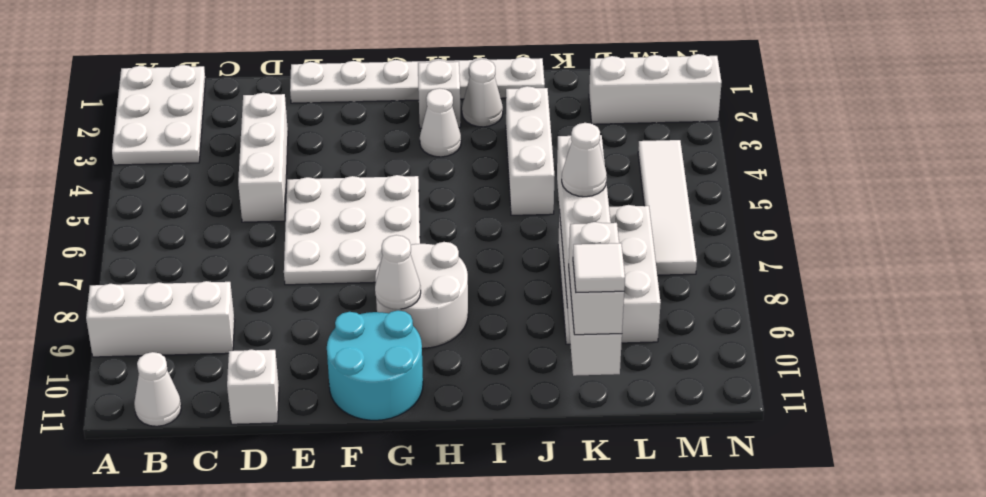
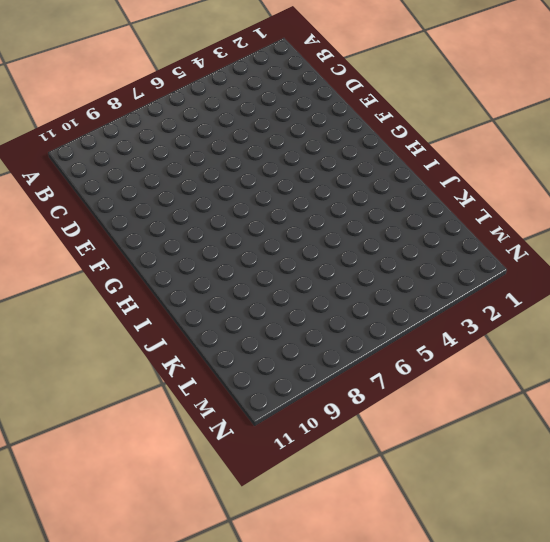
none -> white plate A1:B3 level 1
none -> white brick A9:C9 level 1
none -> white cone B11 level 1

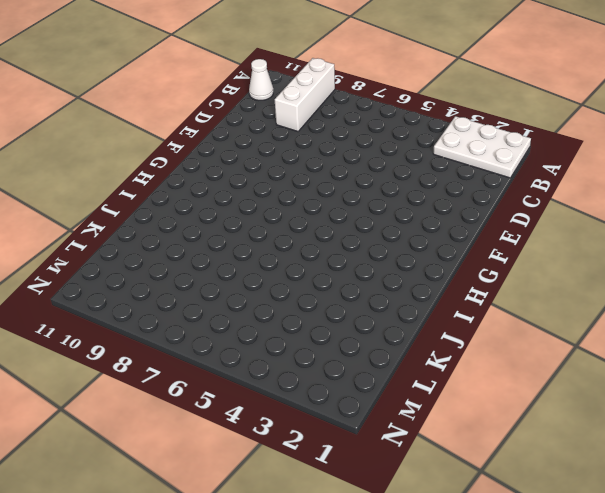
none -> white brick D3:D5 level 1
none -> white brick D11 level 1
none -> white plate E1:J1 level 1

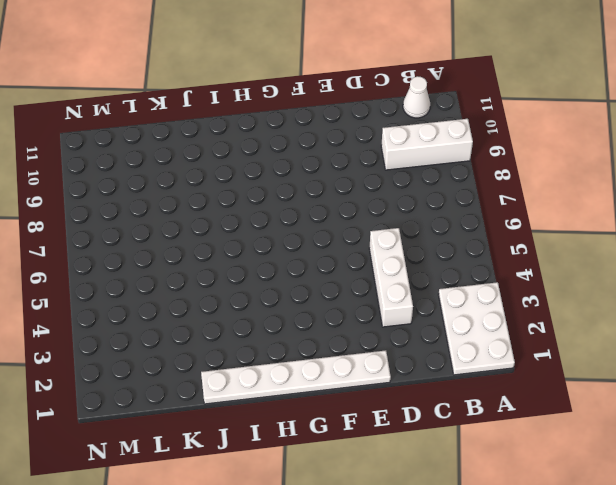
none -> white brick D11 level 1
none -> white plate E5:G7 level 1
none -> cyan round brick F10:G11 level 1

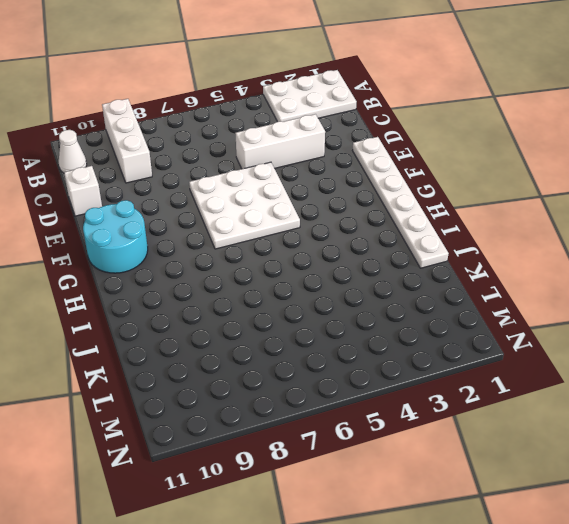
none -> white round brick G8:H9 level 1
none -> white brick H2 level 1
none -> white cone H3 level 1

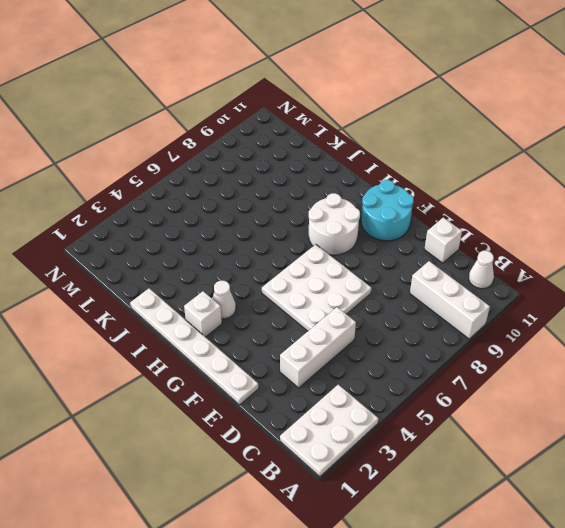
none -> white cone I2 level 1
none -> white brick J3:J5 level 1
none -> white brick K7:L9 level 1

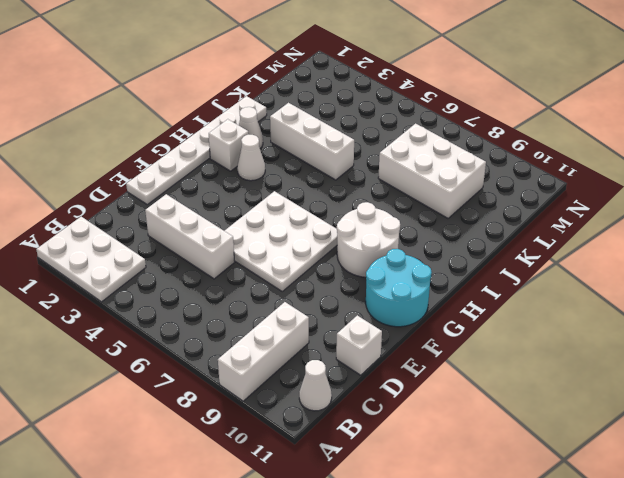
none -> white brick L2:N2 level 1
none -> white tile M4:M7 level 1
none -> white cone G9 level 2

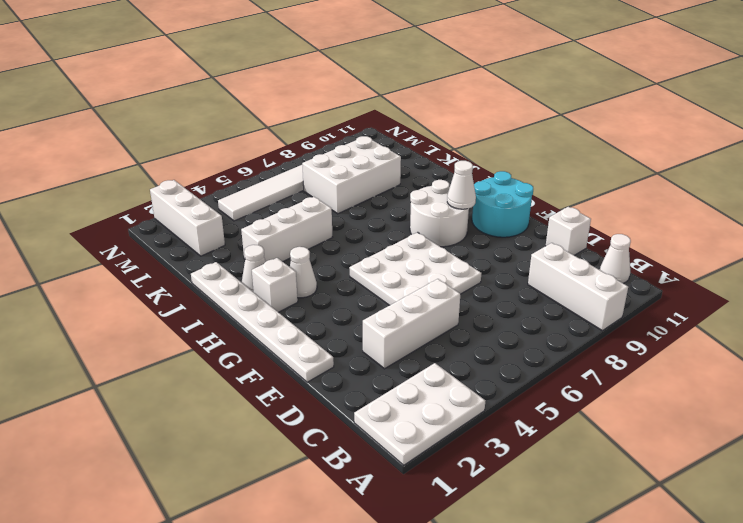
none -> white brick K6:K11 level 2
none -> white cone K7 level 3
none -> white brick K10:K11 level 3

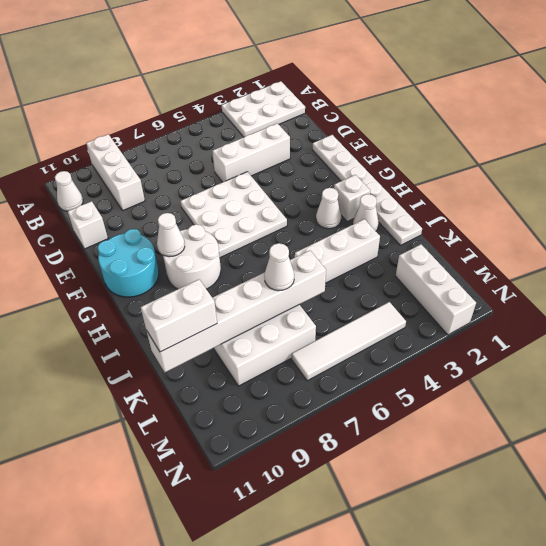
none -> white tile K11 level 4

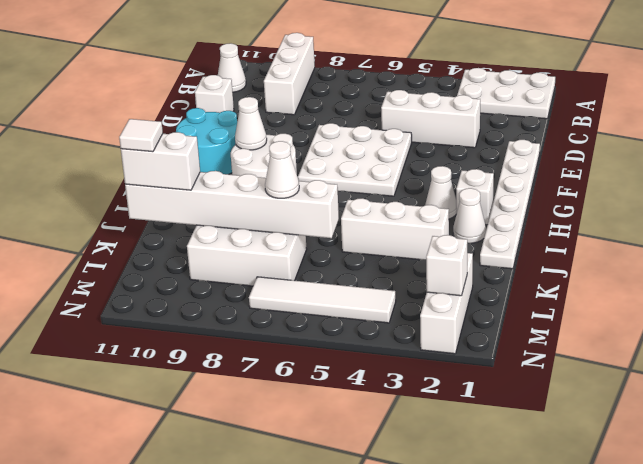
white brick M2 level 2 -> none

